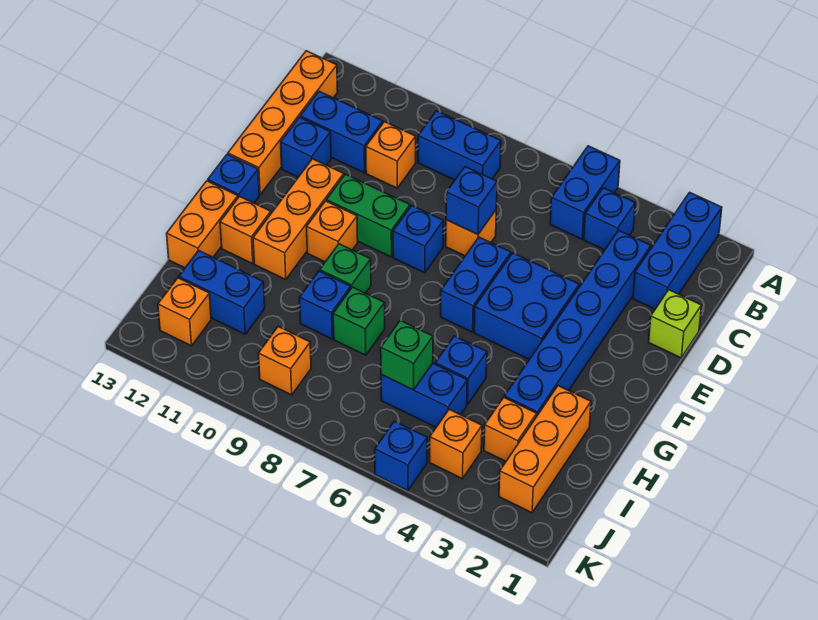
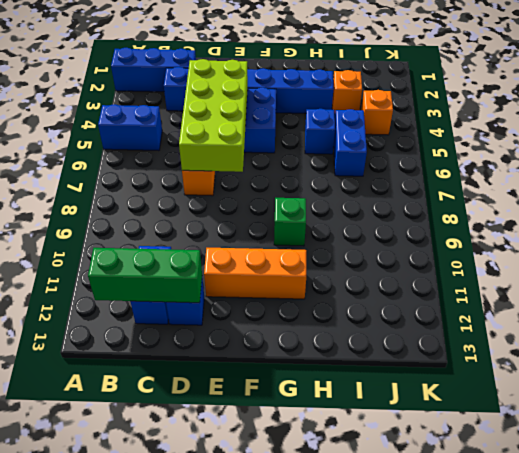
green brick B12:D12 level 2 -> none
lime brick D4:E7 level 2 -> blue brick D7 level 2
none -> blue brick B4 level 1
none -> blue brick B8:B9 level 1
none -> orange brick B13:E13 level 1
none -> orange brick C10 level 1

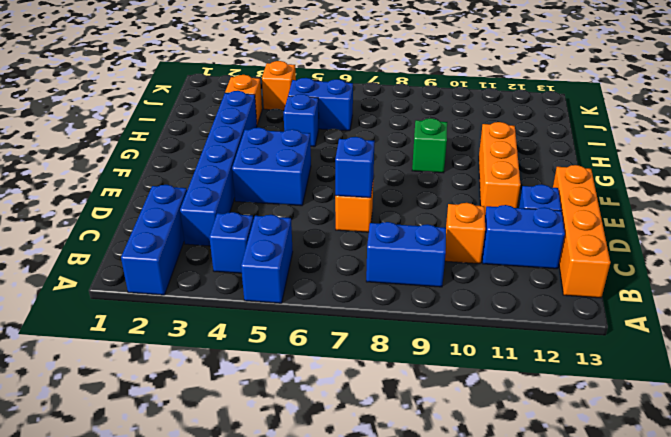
none -> lime brick D1 level 1
none -> blue brick E6:F6 level 1
none -> blue brick E8 level 1
none -> green brick E9:E10 level 1

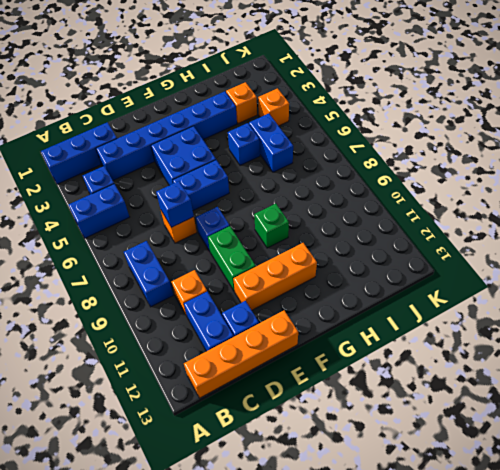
none -> lime brick D1 level 1
none -> orange brick F10 level 1
none -> blue brick F13 level 1
none -> orange brick G12 level 1

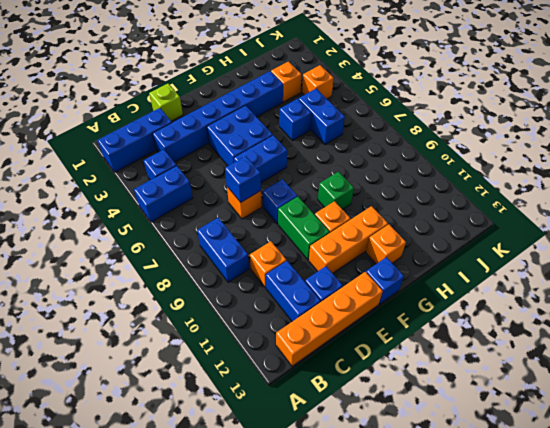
none -> orange brick G13:H13 level 1
none -> orange brick H2:J2 level 1
none -> green brick H8 level 1
none -> blue brick H9 level 1

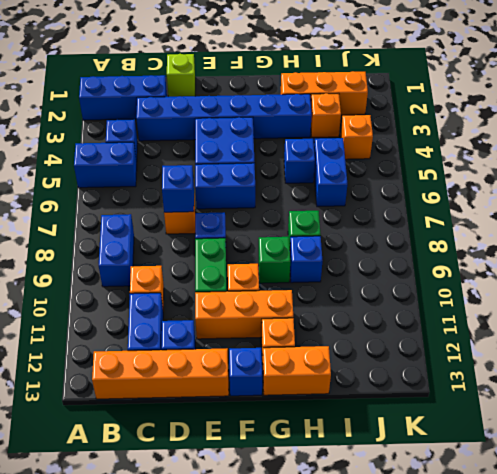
none -> blue brick I11:I12 level 1
none -> orange brick J9 level 1
none -> orange brick J12 level 1
none -> blue brick K5 level 1

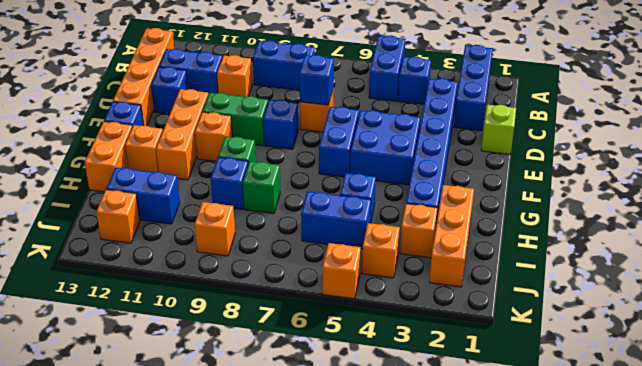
orange brick K5 level 1 -> blue brick K5 level 1
none -> green brick I6 level 2

